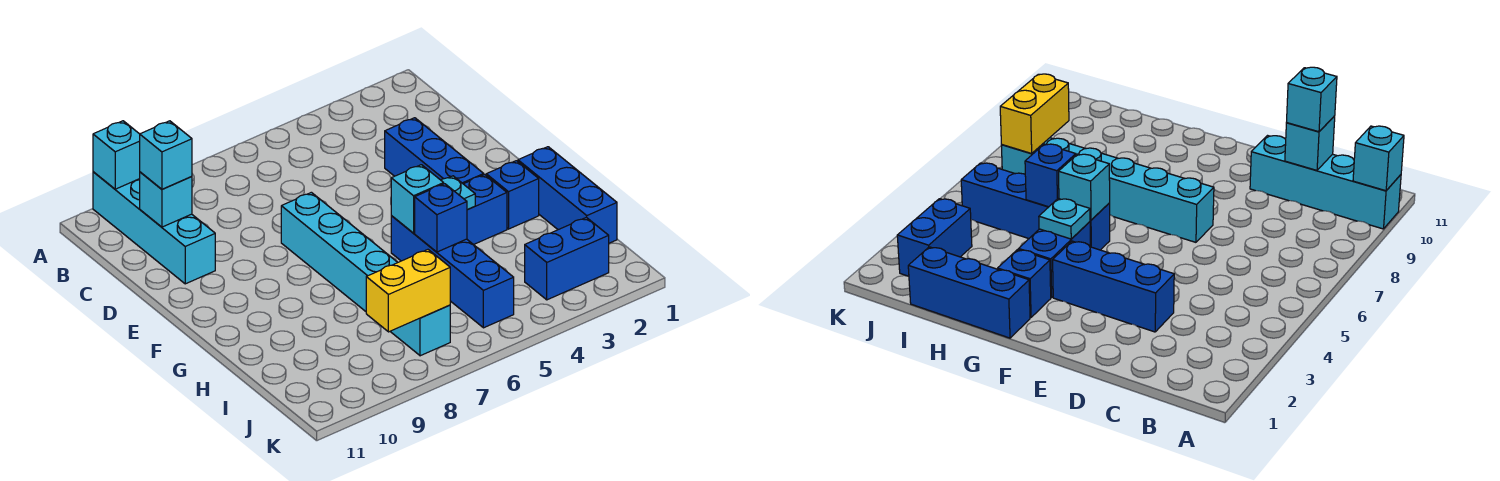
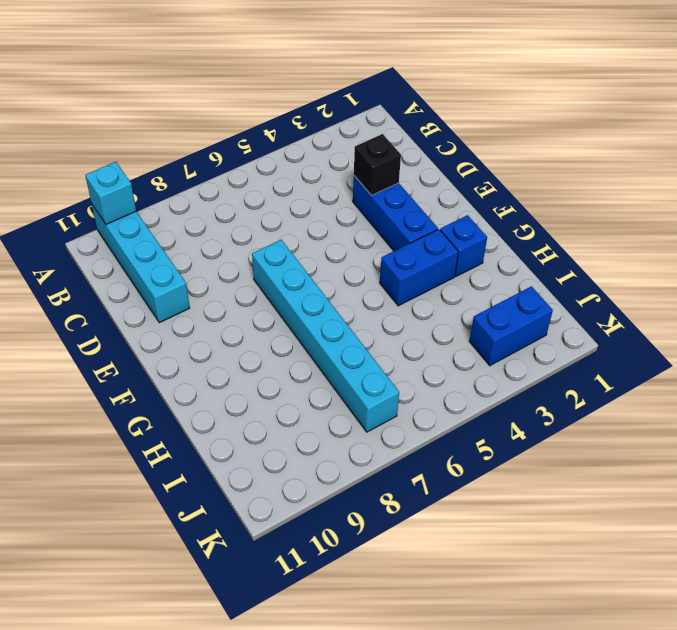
black brick D3 level 2 -> none
none -> blue brick G1:I1 level 1
none -> blue brick G5:J5 level 1
none -> cyan brick C10 level 2

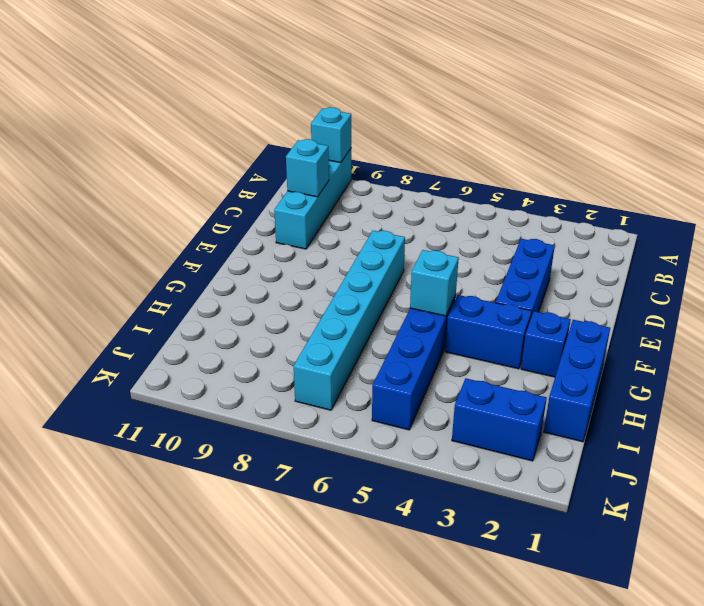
none -> cyan plate G4 level 2
none -> blue brick H5 level 2
none -> yellow brick J7:J8 level 2

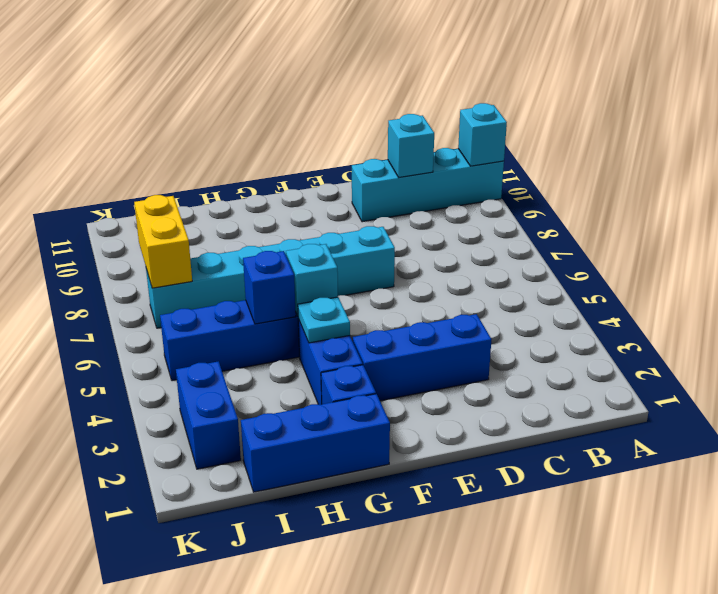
none -> cyan brick C10 level 3

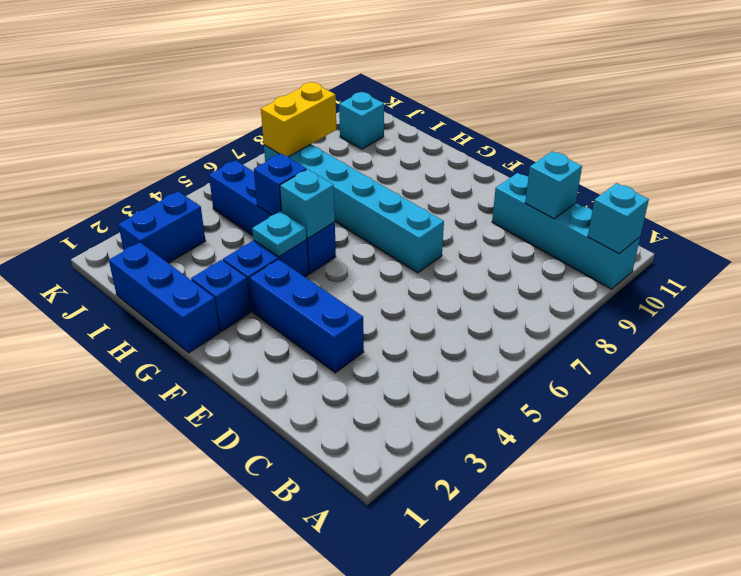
cyan brick J10 level 1 -> cyan brick C10 level 3

